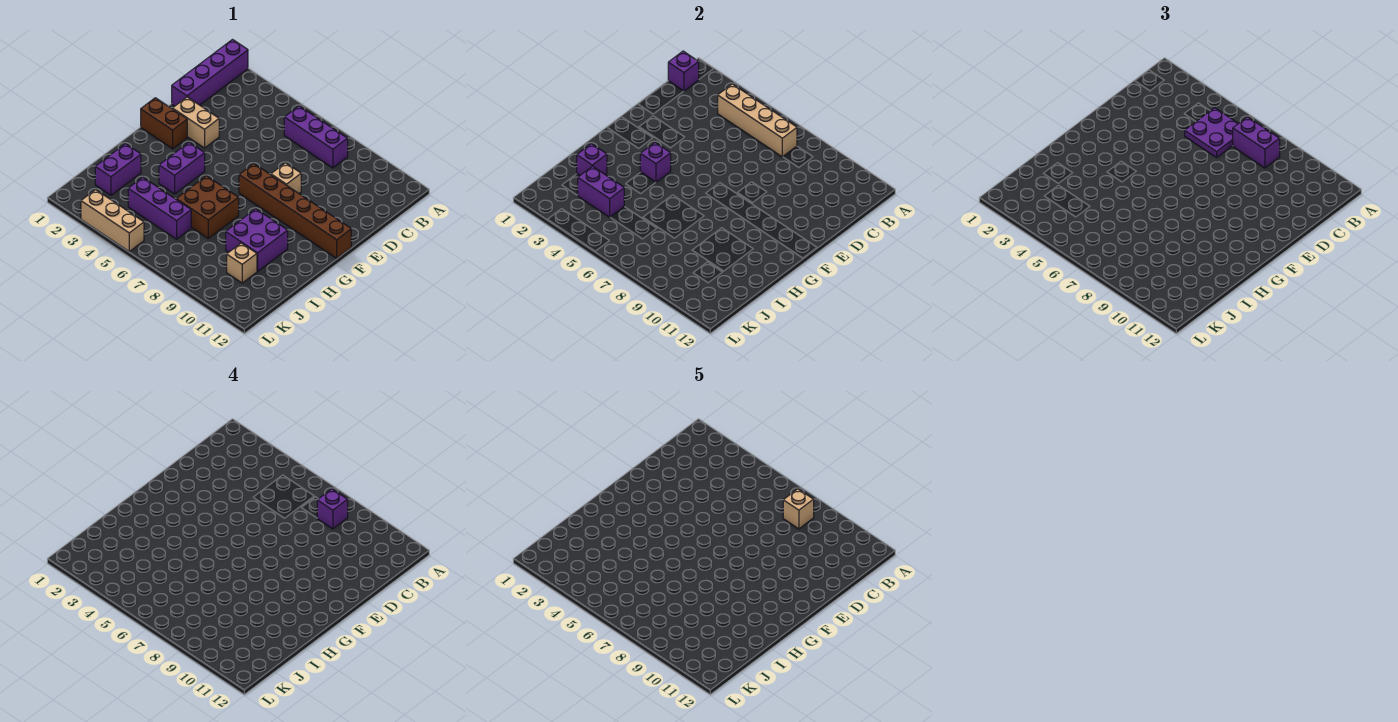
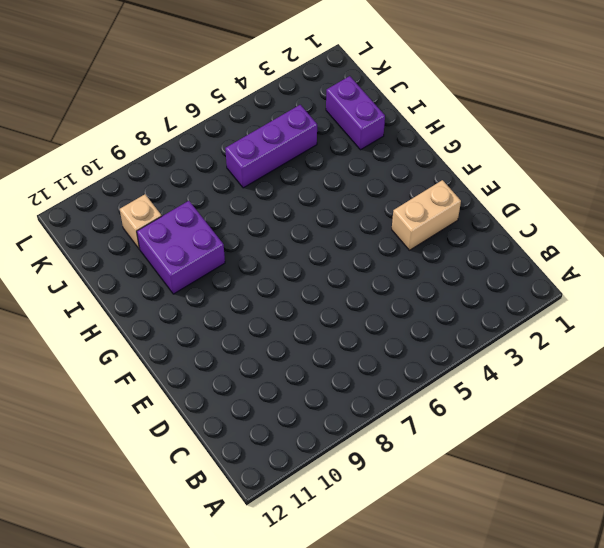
none -> purple brick A1:D1 level 1
none -> purple brick B6:B8 level 1
none -> tan brick E8 level 1

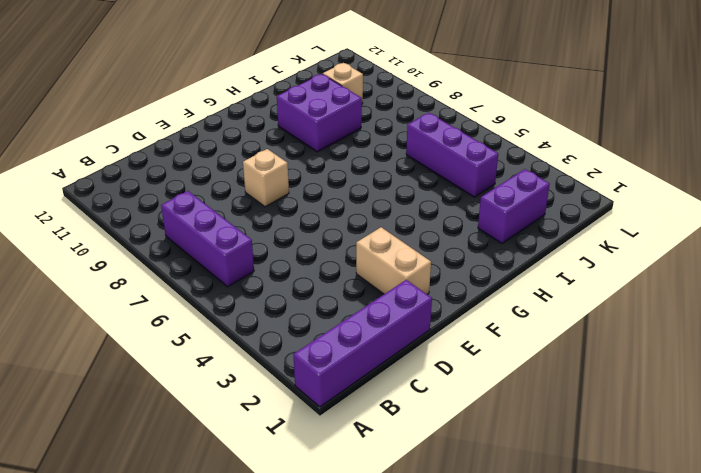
none -> brown brick F1:F2 level 1
none -> brown brick F7:F12 level 1
none -> purple brick G4:H4 level 1

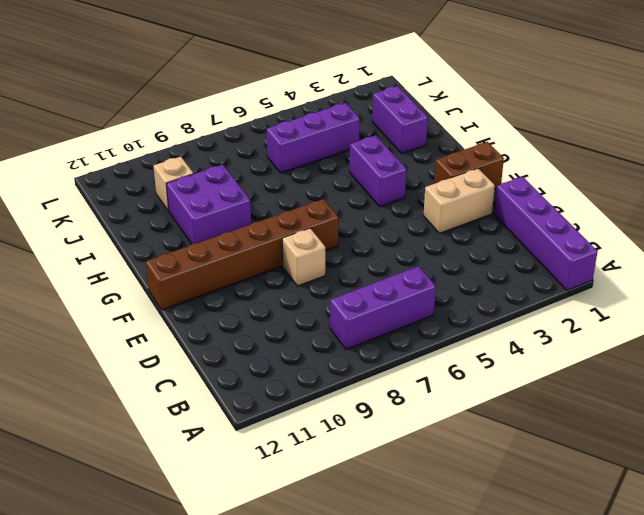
none -> brown brick H6:I7 level 1
none -> tan brick L3:L5 level 1
none -> purple brick B1 level 2

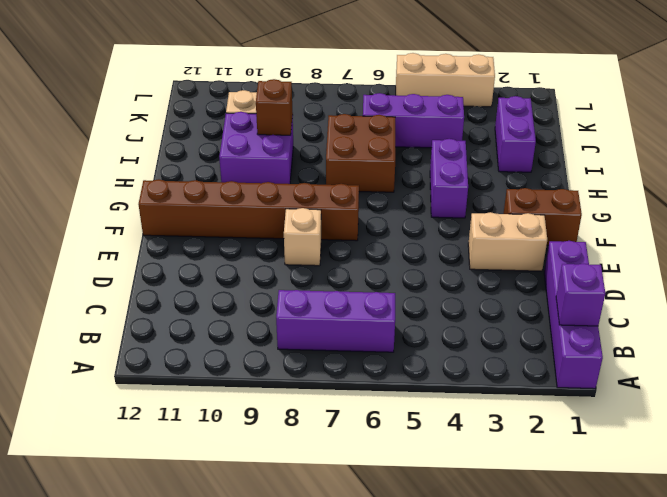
brown brick I9 level 2 -> none
none -> tan brick B4:B7 level 2
none -> purple brick G4 level 2
none -> purple brick I2 level 2

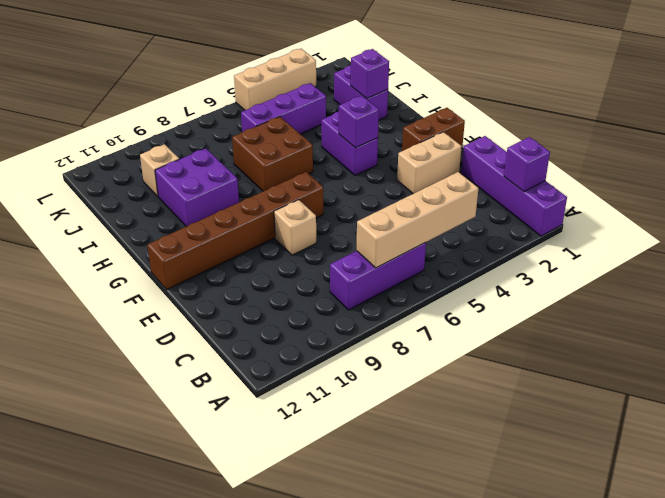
none -> purple brick J3:J4 level 2
none -> purple plate B5:C6 level 3
none -> purple brick B7:B8 level 3

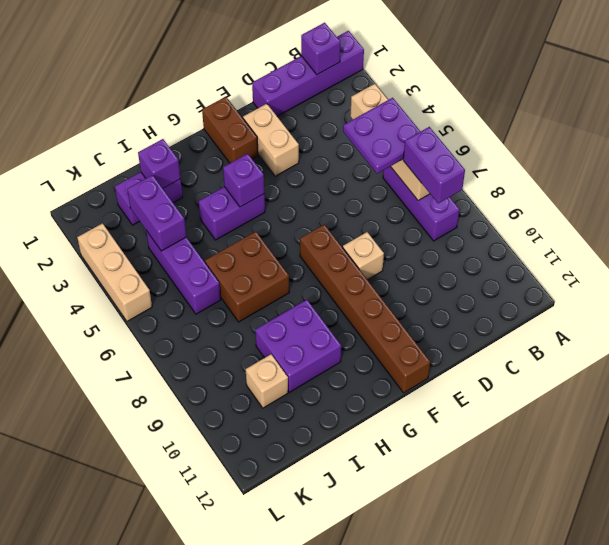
none -> purple brick B8 level 4
none -> tan brick B8 level 5

